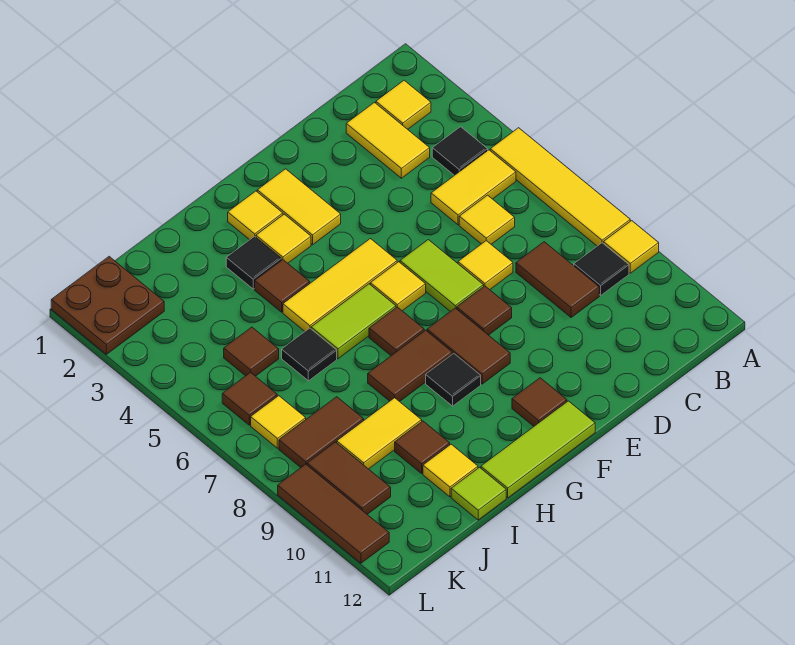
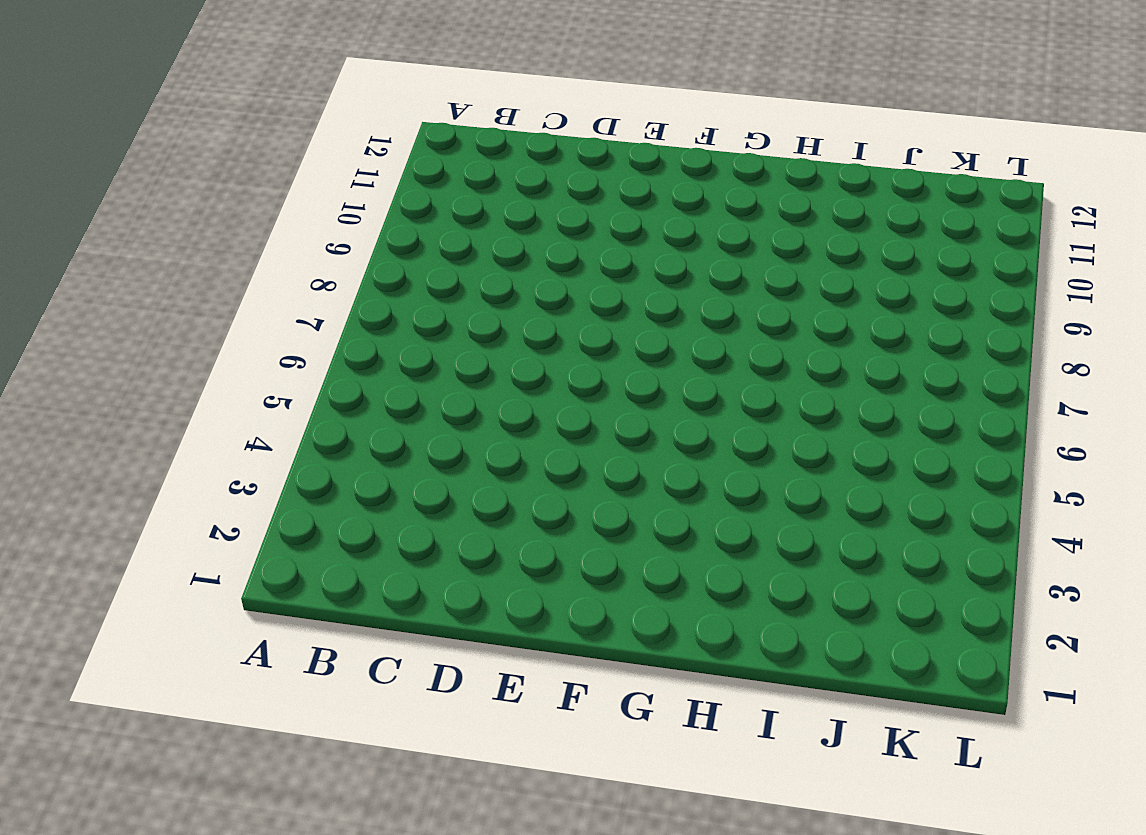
none -> yellow tile A5:A8 level 1
none -> yellow tile A9 level 1
none -> yellow tile B2 level 1
none -> black tile B4 level 1

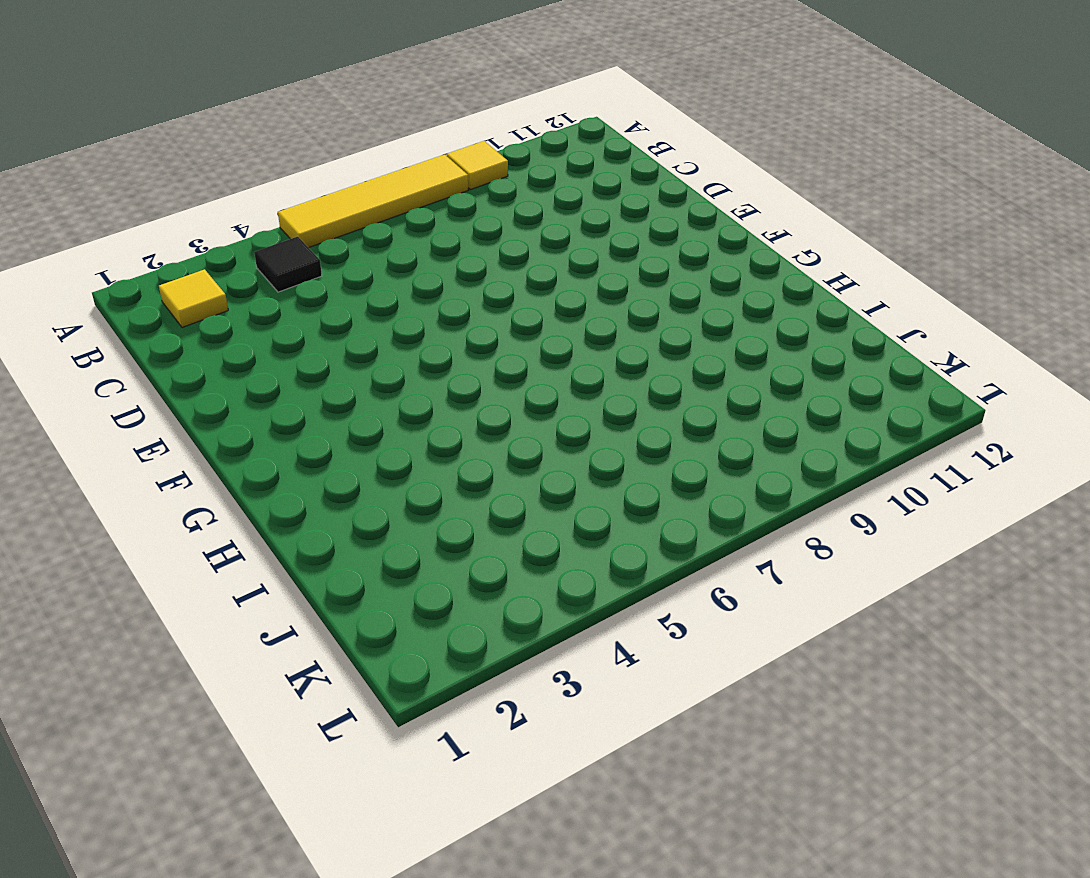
none -> yellow tile B5:C5 level 1
none -> black tile B9 level 1
none -> yellow tile C2:C3 level 1
none -> yellow tile C6 level 1

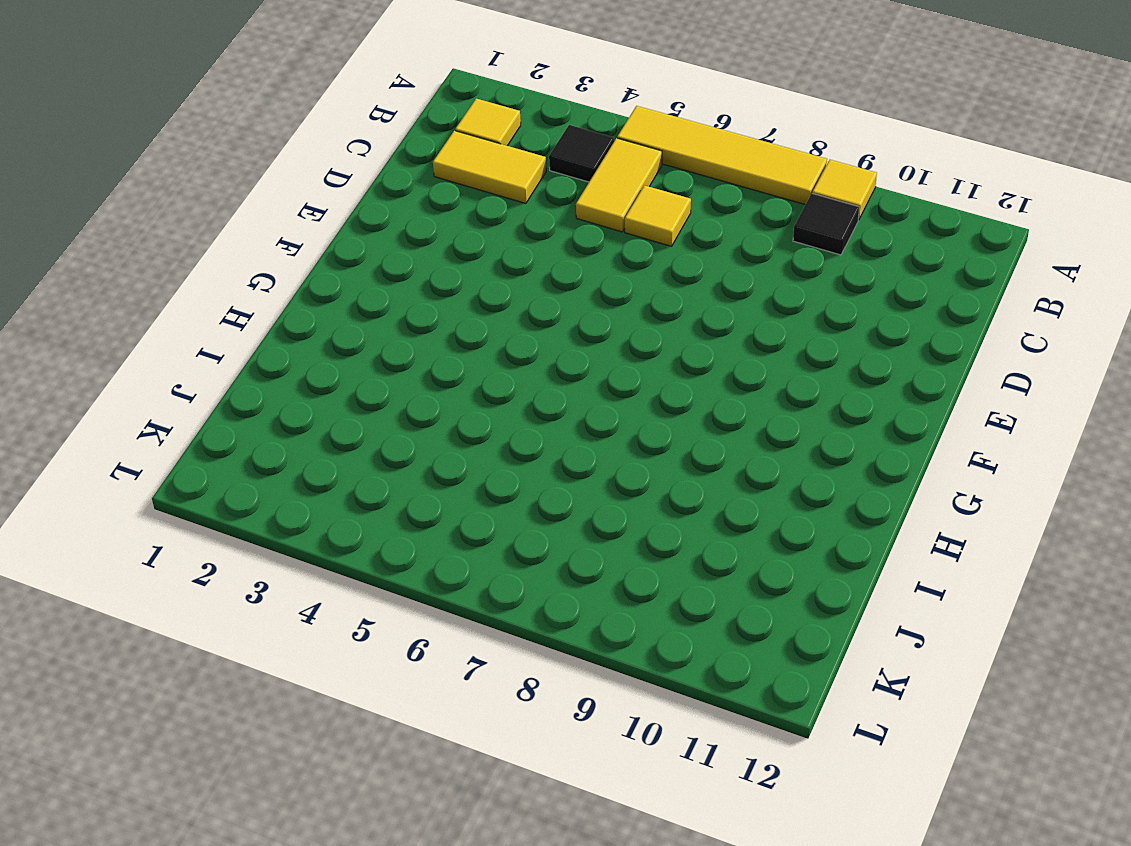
none -> brown tile C8:C9 level 1
none -> yellow tile D7 level 1
none -> lime tile E6:E7 level 1
none -> brown tile E8 level 1

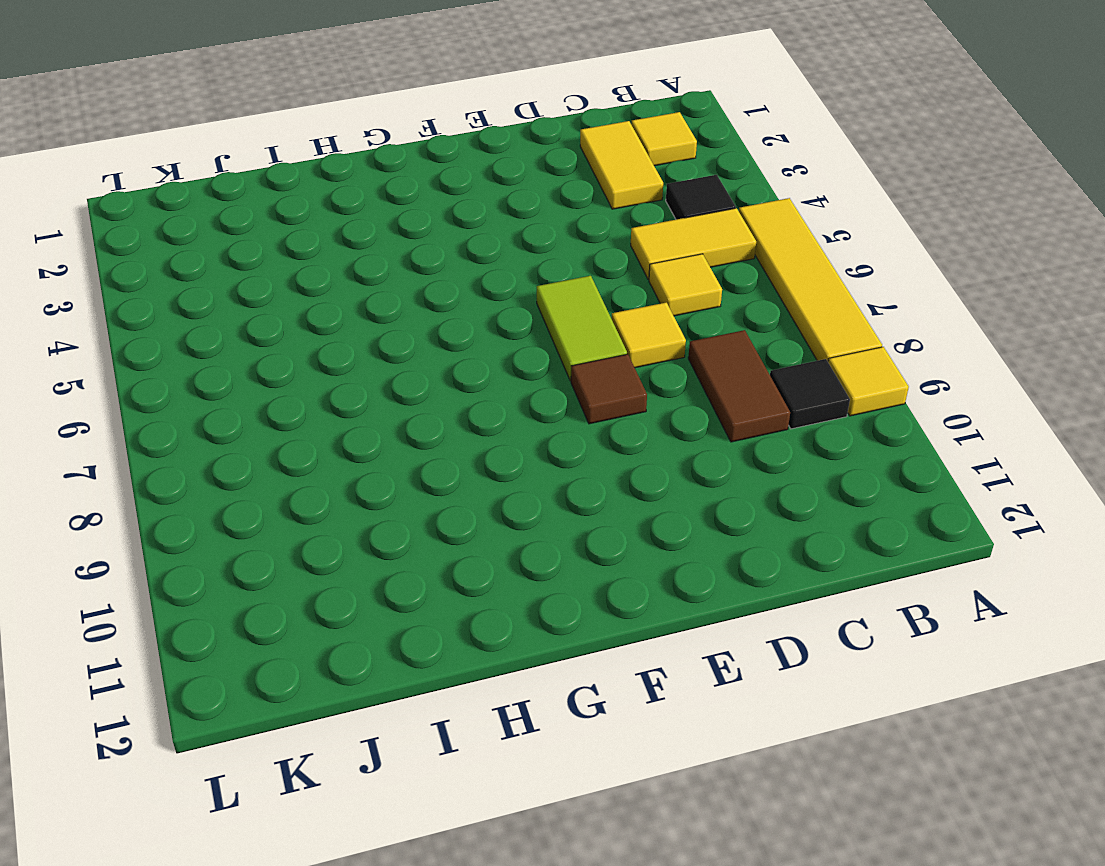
none -> yellow tile F2:F3 level 1
none -> yellow tile F5:H5 level 1
none -> yellow tile F6 level 1
none -> brown tile F8:F9 level 1

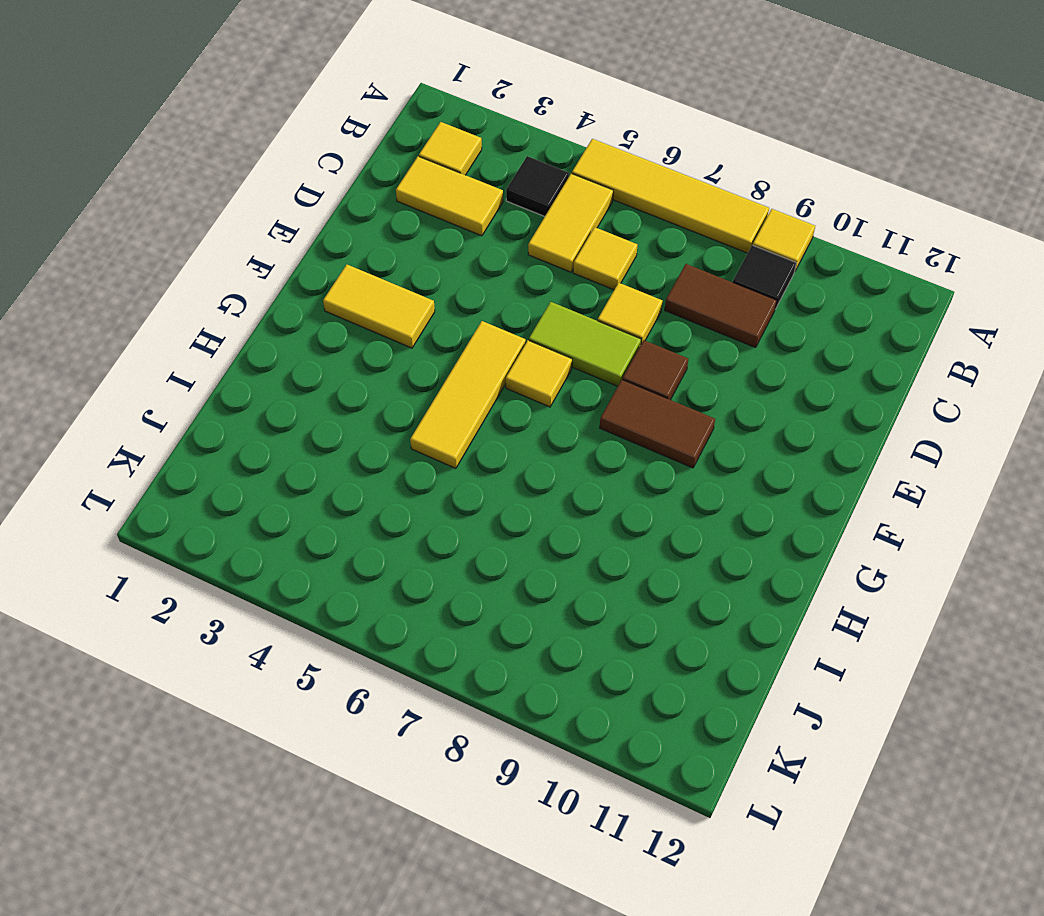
none -> brown tile F11 level 1
none -> lime tile F12:H12 level 1
none -> yellow tile G2 level 1
none -> yellow tile G3 level 1

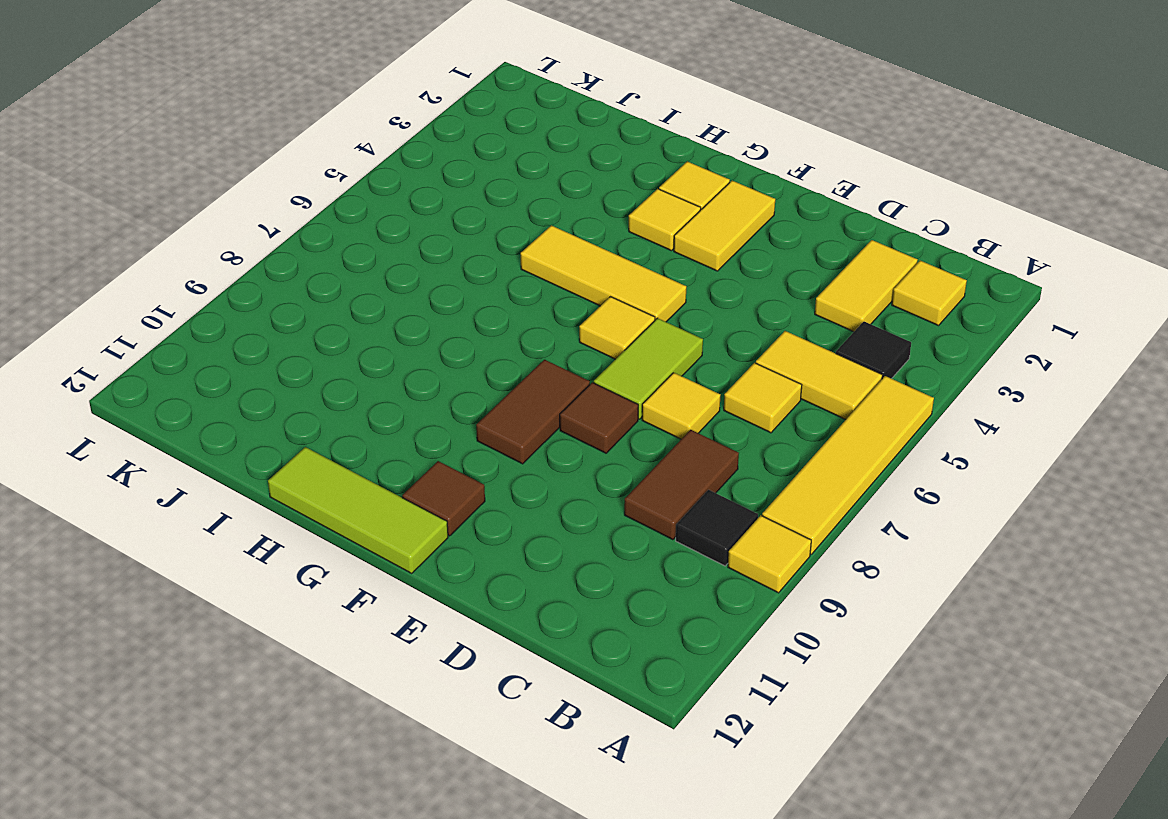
none -> lime tile G6:H6 level 1
none -> brown tile G7 level 1
none -> brown tile G8:H8 level 1
none -> black tile G9 level 1

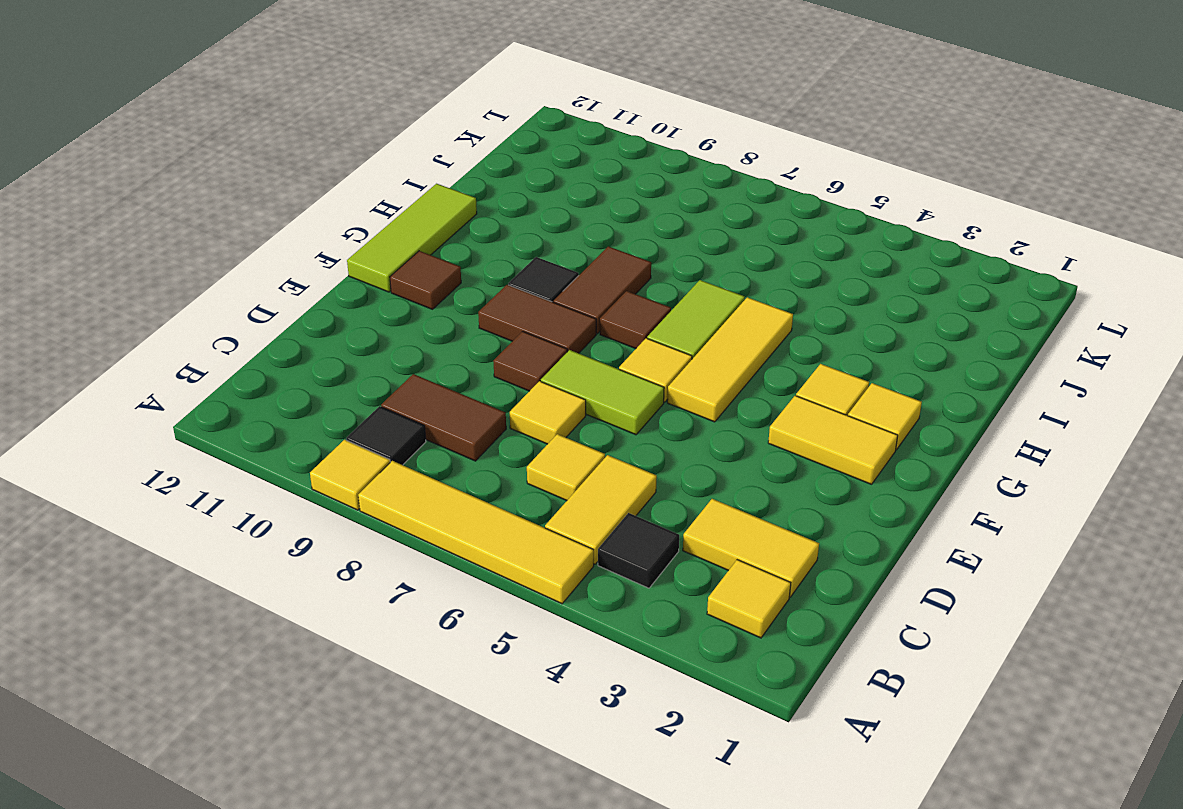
none -> black tile H3 level 1
none -> brown tile H4 level 1
none -> black tile I6 level 1
none -> yellow tile I9:J9 level 1

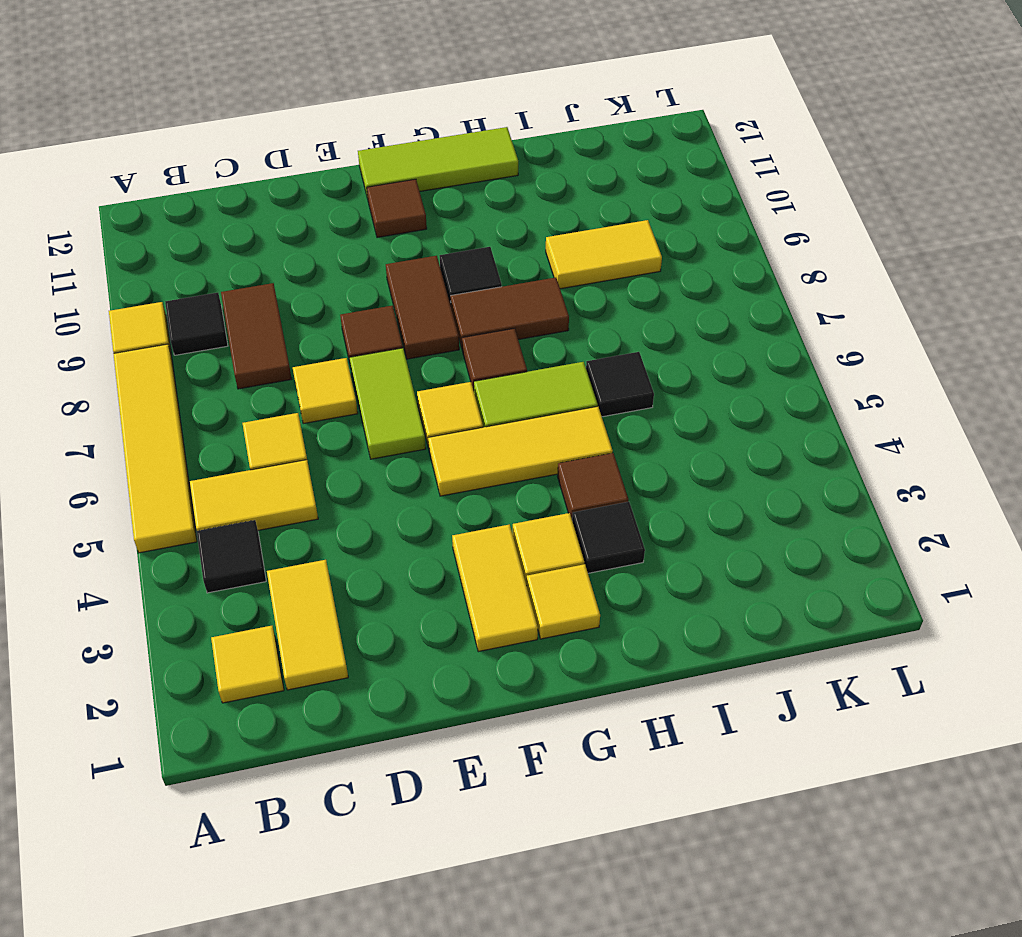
none -> brown tile I10 level 1
none -> yellow tile I11 level 1
none -> lime tile I12 level 1
none -> brown tile J5 level 1

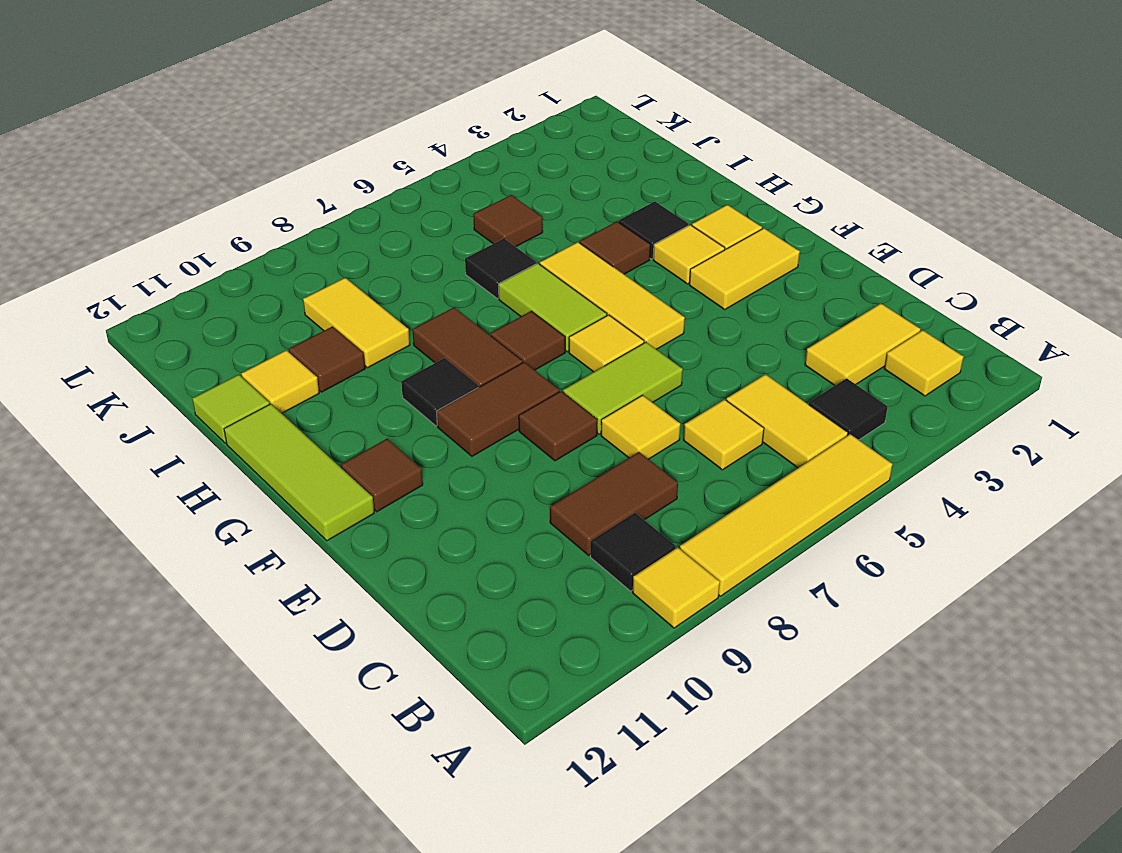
none -> brown tile J8:K8 level 1
none -> brown plate K1:L2 level 1
none -> brown tile K6 level 1
none -> yellow tile K7 level 1

